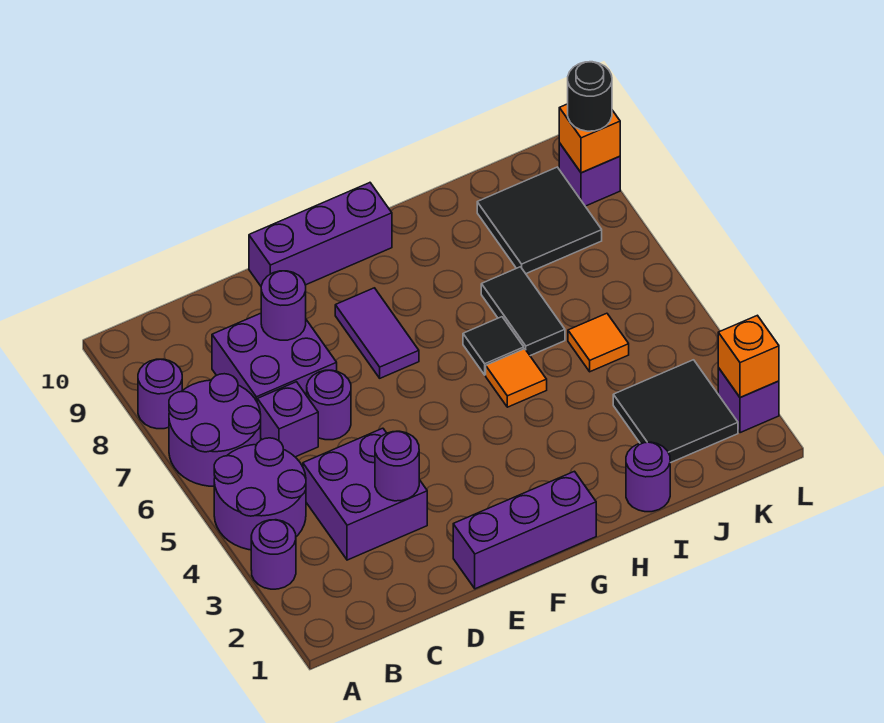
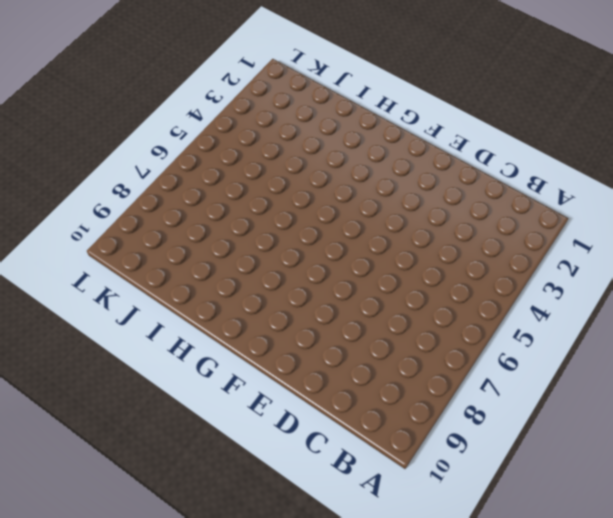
none -> purple round brick A3 level 1
none -> purple round brick A4:B5 level 1
none -> purple round brick A6:B7 level 1

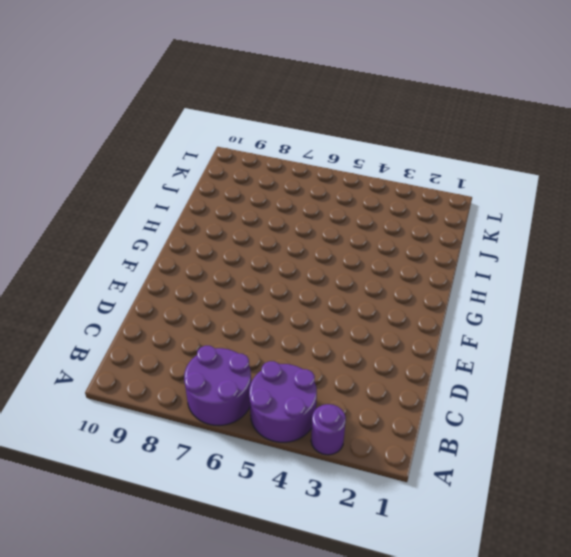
none -> purple round brick A8 level 1
none -> purple brick C3:D4 level 1
none -> purple brick C6 level 1

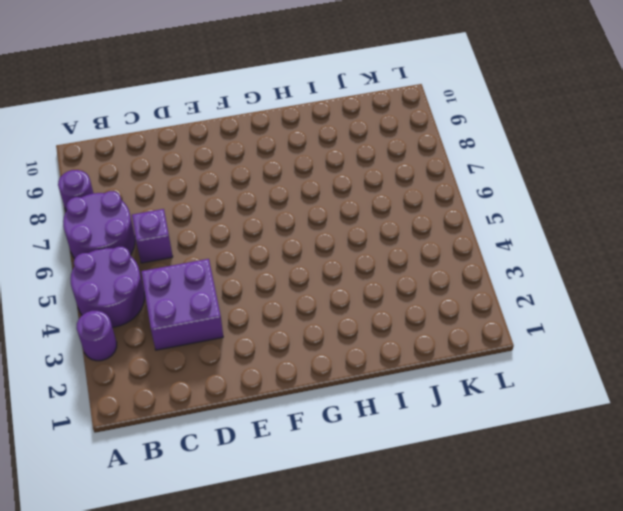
none -> purple brick C7:D8 level 1
none -> purple round brick D6 level 1
none -> purple brick E1:G1 level 1

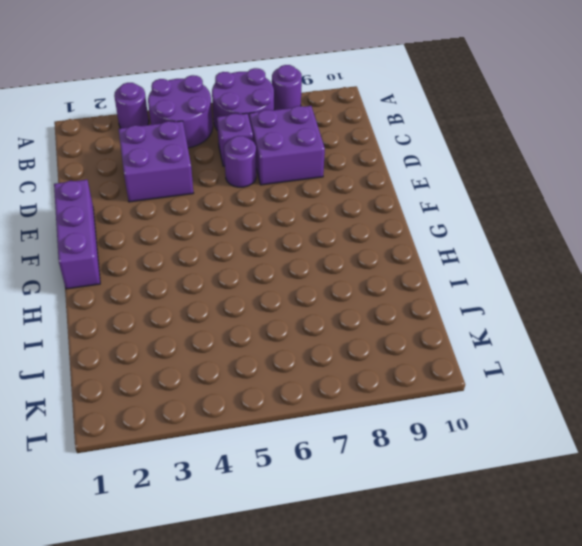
none -> purple brick E10:G10 level 1
none -> purple tile F7:F8 level 1
none -> orange tile H5 level 1

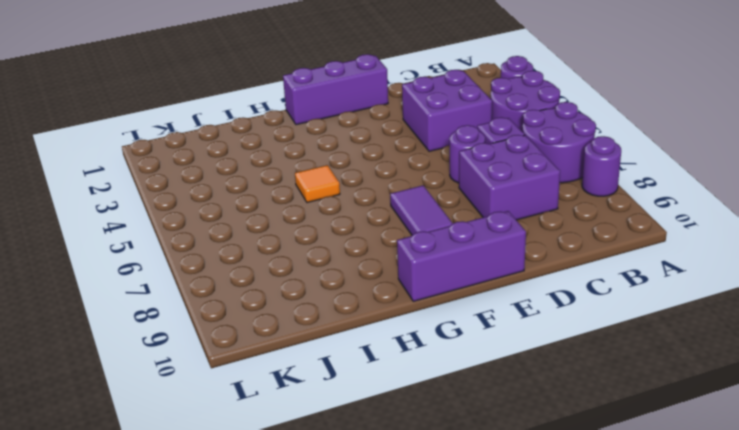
none -> black tile H6 level 1
none -> purple round brick I1 level 1
none -> black tile I6:I7 level 1

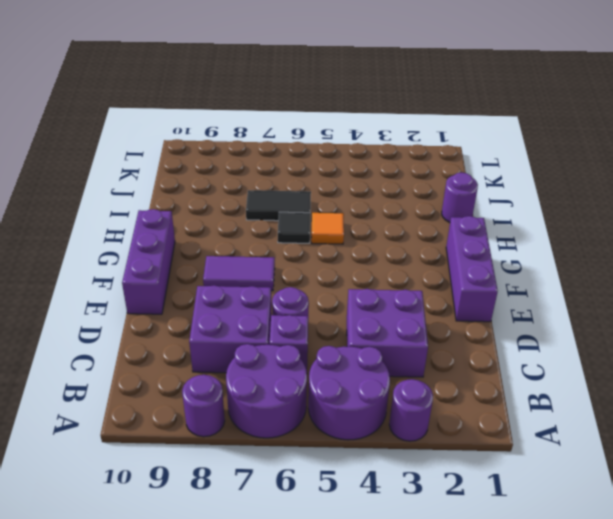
none -> black tile J2:K3 level 1
none -> orange tile J5 level 1
none -> black tile J8:K9 level 1

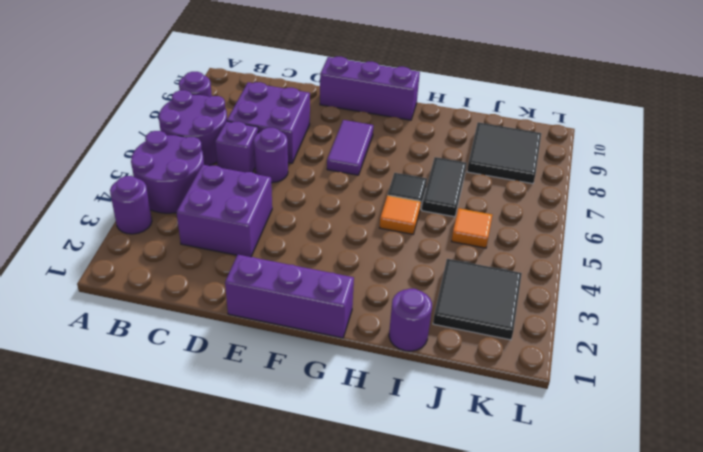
none -> purple brick L2 level 1
none -> purple brick L9 level 1
none -> purple round brick D3 level 2

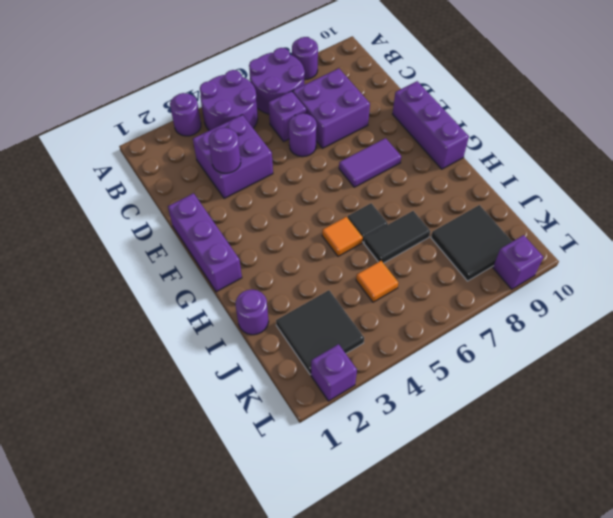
none -> purple round brick D8 level 2
none -> orange brick L2 level 2
none -> orange brick L9 level 2

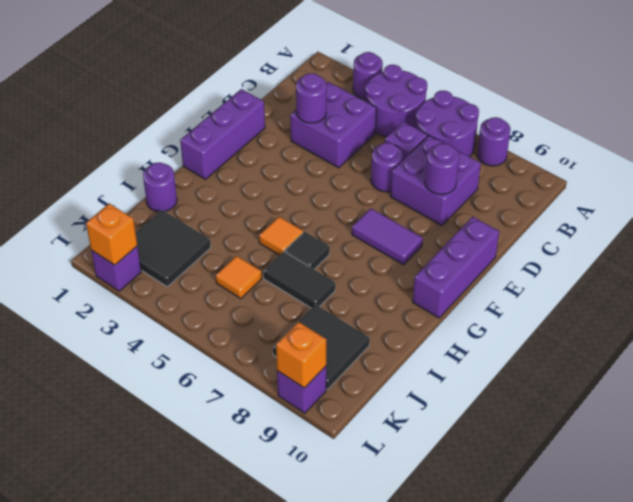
none -> black round brick L9 level 3

